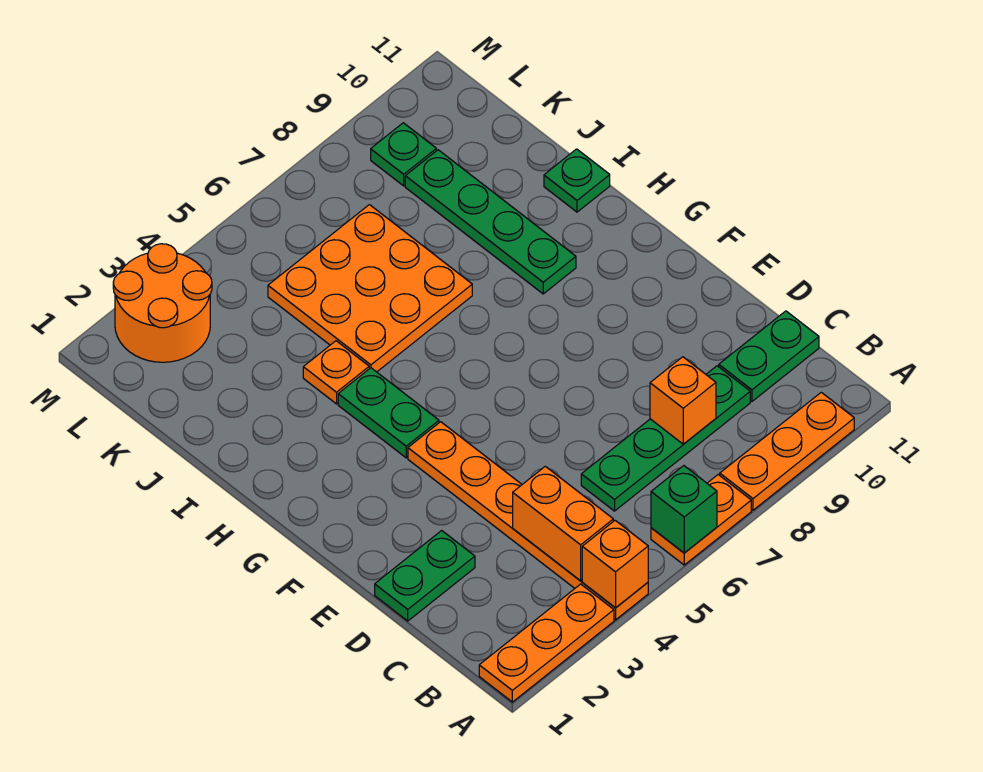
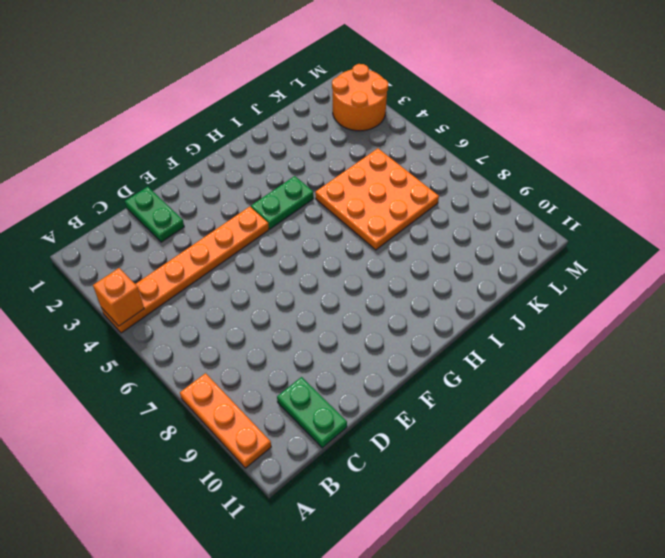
none -> orange plate A1:A3 level 1
none -> orange plate A6:A7 level 1
none -> green plate C6:C9 level 1

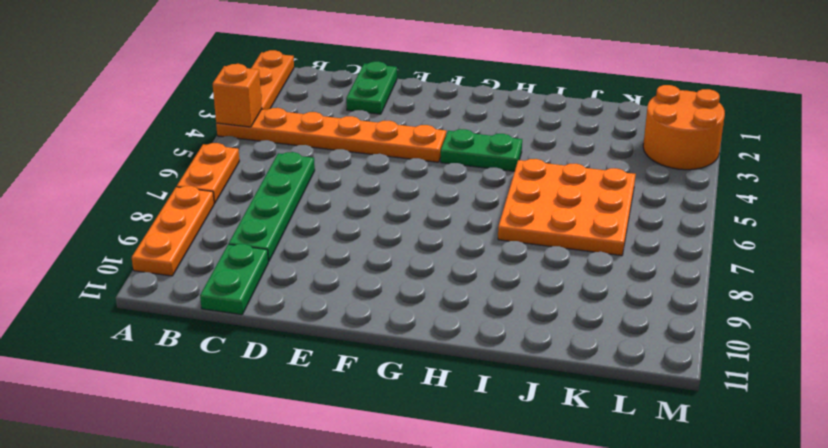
none -> green plate H9:K9 level 1
none -> orange plate I4 level 1
none -> green plate I11 level 1

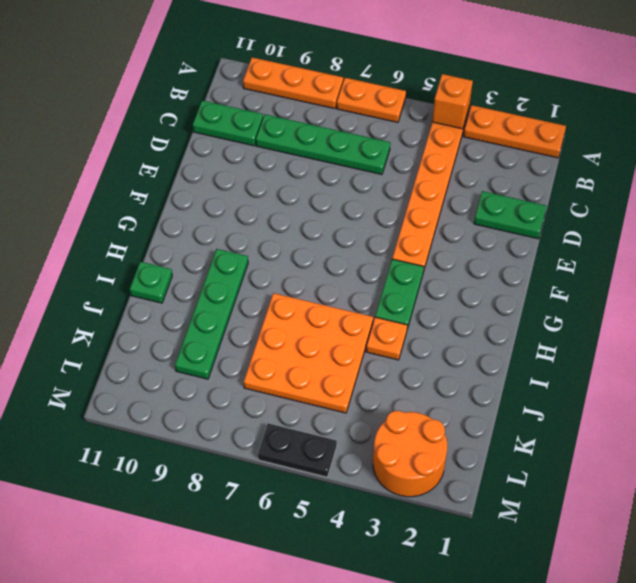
black plate M5:M6 level 1 -> none
none -> green plate L9 level 1
none -> green brick A6 level 2
none -> orange brick B4:C4 level 2

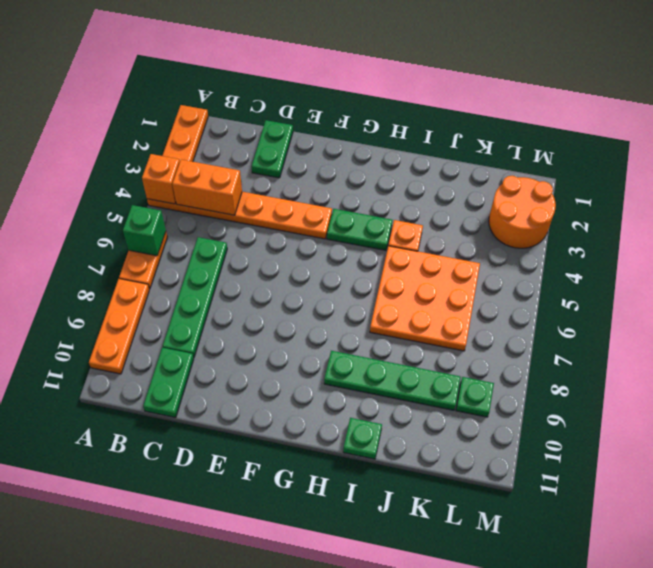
none -> orange brick C8 level 2

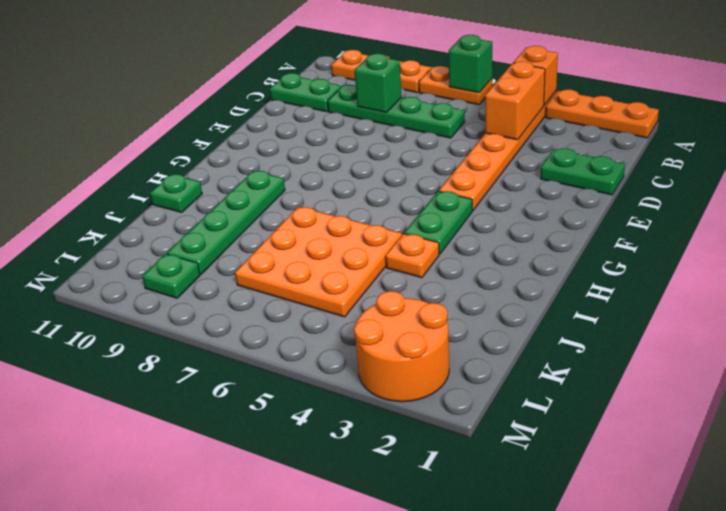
green brick C8 level 2 -> orange brick C8 level 2

